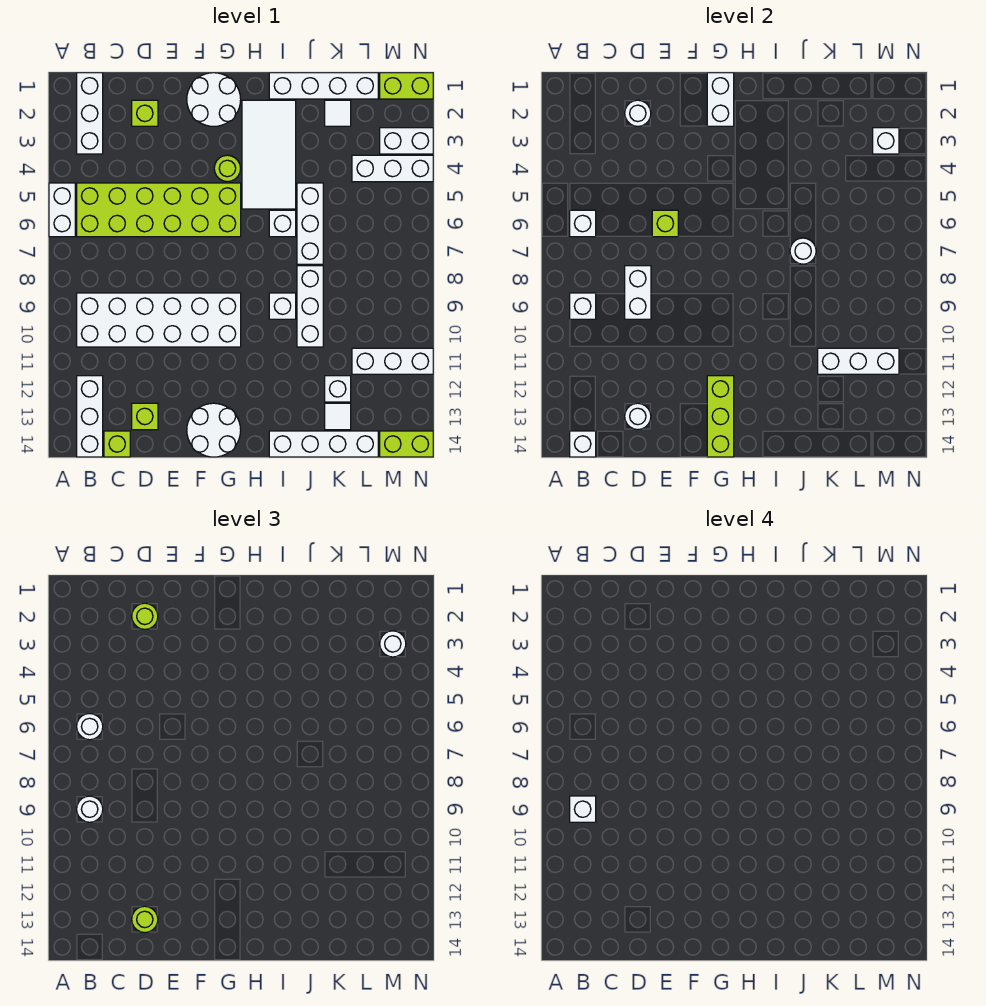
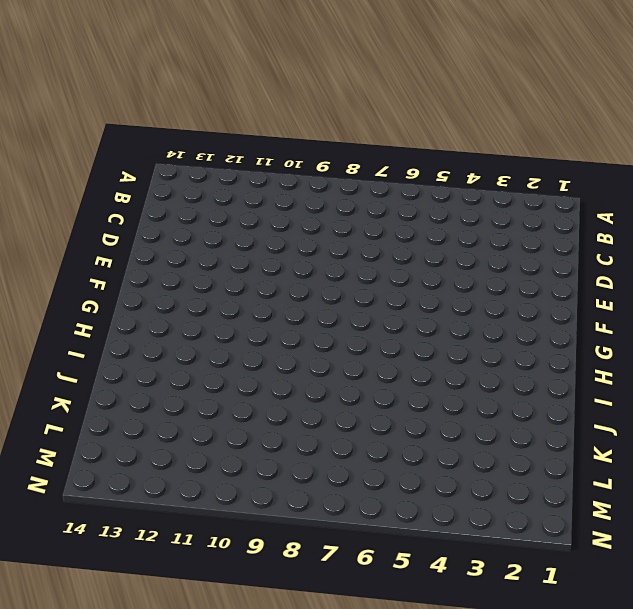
none -> white brick A5:A6 level 1
none -> white brick B1:B3 level 1
none -> lime brick B5:G6 level 1
none -> white brick B9:G10 level 1

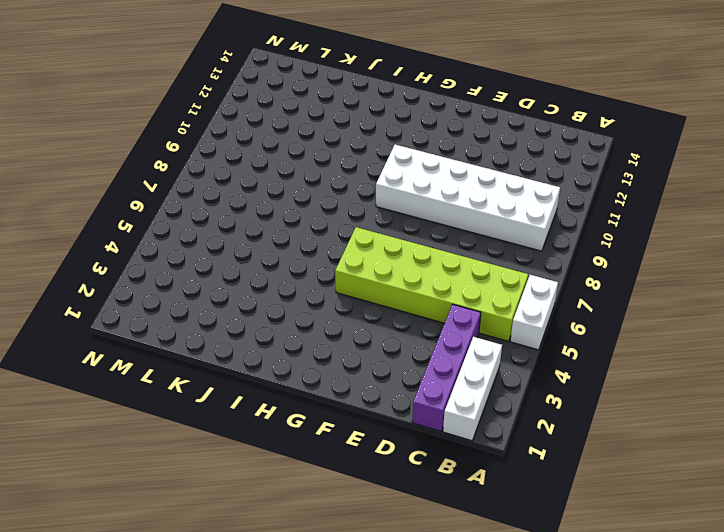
purple brick C1:C4 level 1 -> none
none -> white brick B12:B14 level 1
none -> lime brick C14 level 1
none -> lime brick D2 level 1
none -> lime brick D13 level 1

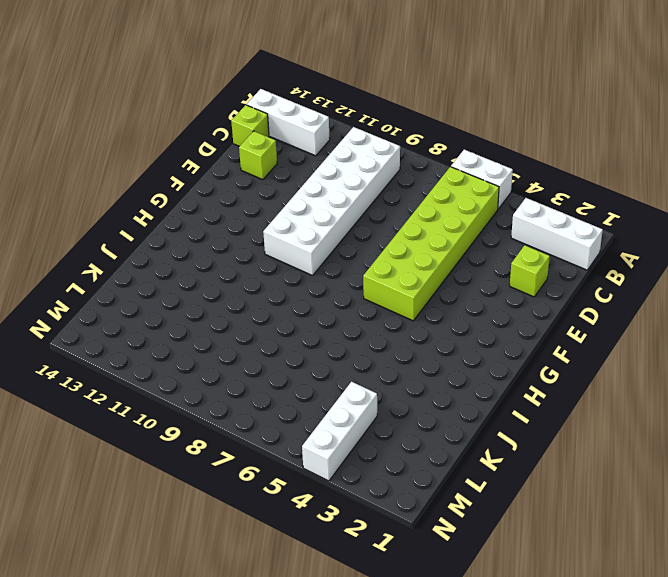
none -> white round brick F1:G2 level 1
none -> white round brick F13:G14 level 1
none -> lime round brick G4 level 1
none -> white tile H2:I5 level 1

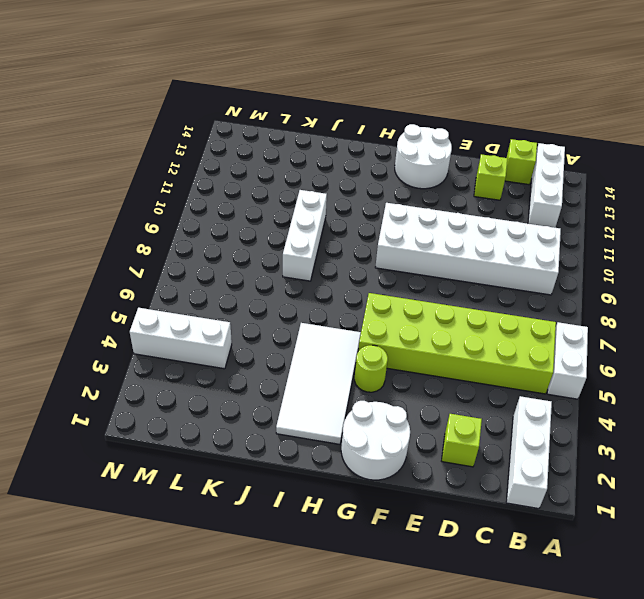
none -> white brick I1:L1 level 1
none -> white brick I6 level 1
none -> white brick I9 level 1
none -> white brick I14:L14 level 1

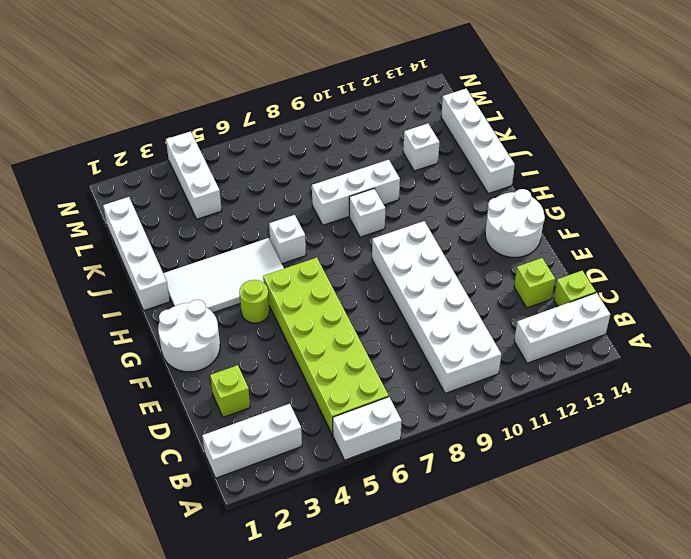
none -> white brick J5:J7 level 1
none -> white tile K2 level 1
none -> white tile K13 level 1
none -> white brick L11:N11 level 1

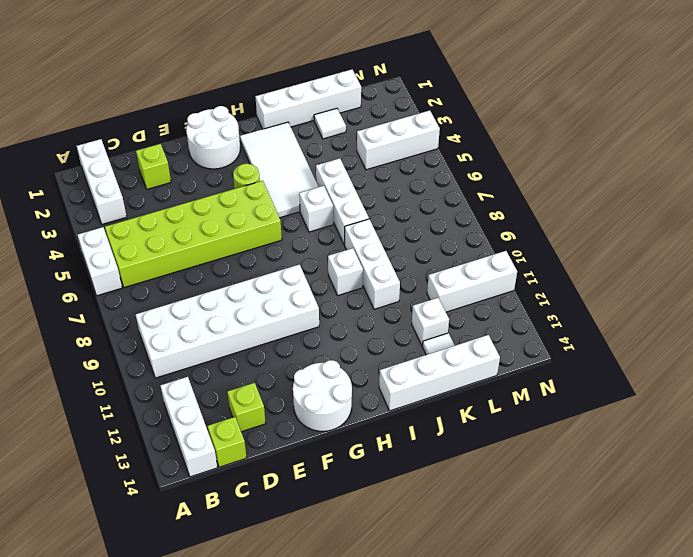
none -> lime brick M1:N1 level 1
none -> white brick M3:N3 level 1
none -> lime brick M14:N14 level 1
none -> white brick B6 level 2

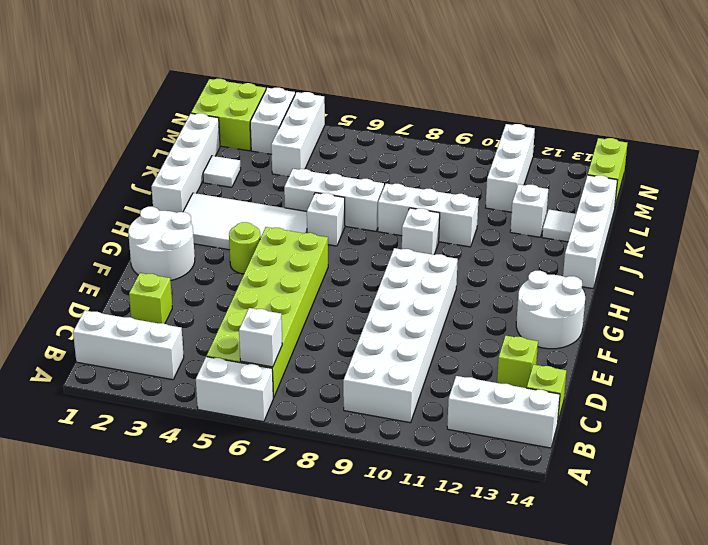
lime brick M1:N2 level 1 -> lime brick M1:N1 level 1
none -> white brick B9 level 2
none -> white brick B14 level 2
none -> white round brick D2 level 2
none -> white brick D8:D9 level 2

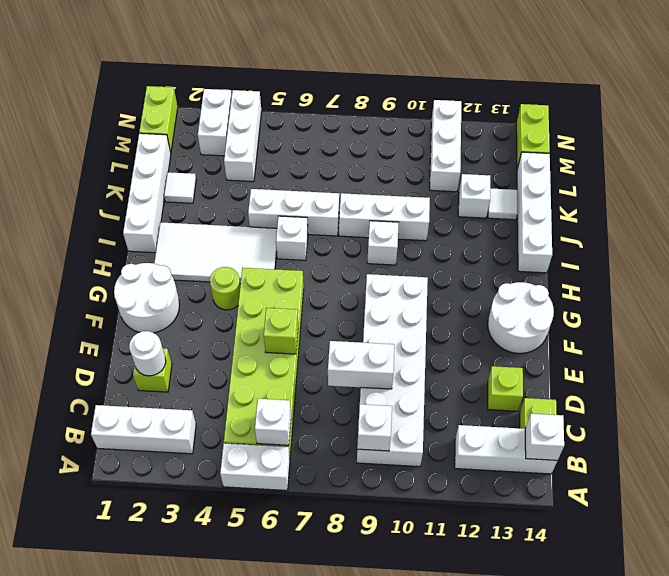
none -> white round brick D13 level 2
none -> white brick G1:G2 level 2
none -> lime brick G12:G14 level 2
none -> white round brick J7 level 2

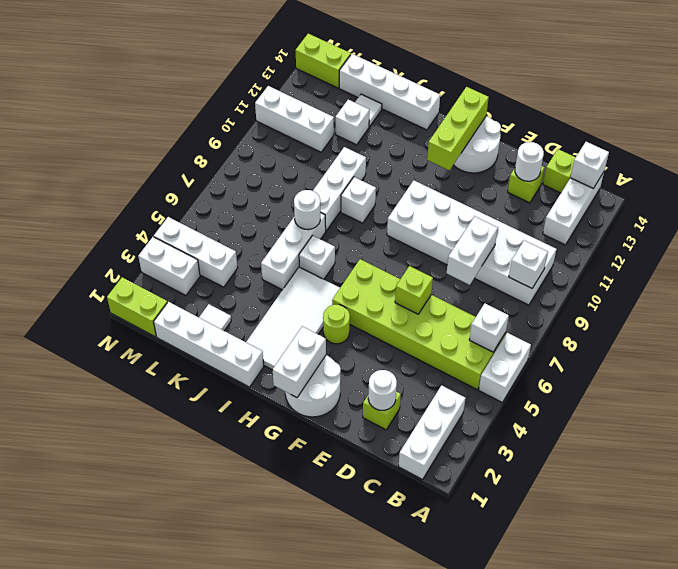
none -> white brick K11:M11 level 2
none -> white brick M3 level 2
none -> white round brick B6 level 3
none -> white round brick B9 level 3

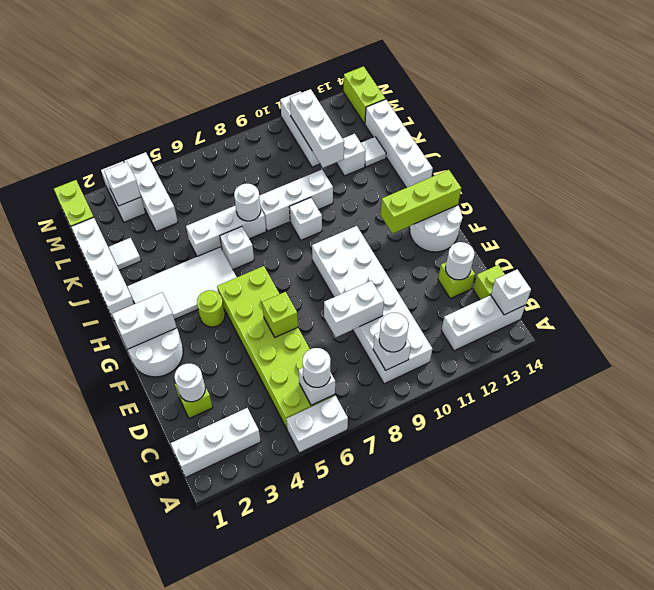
none -> lime round brick D2 level 3
none -> lime round brick D13 level 3
none -> white round brick M3 level 3
none -> white brick B9 level 4

